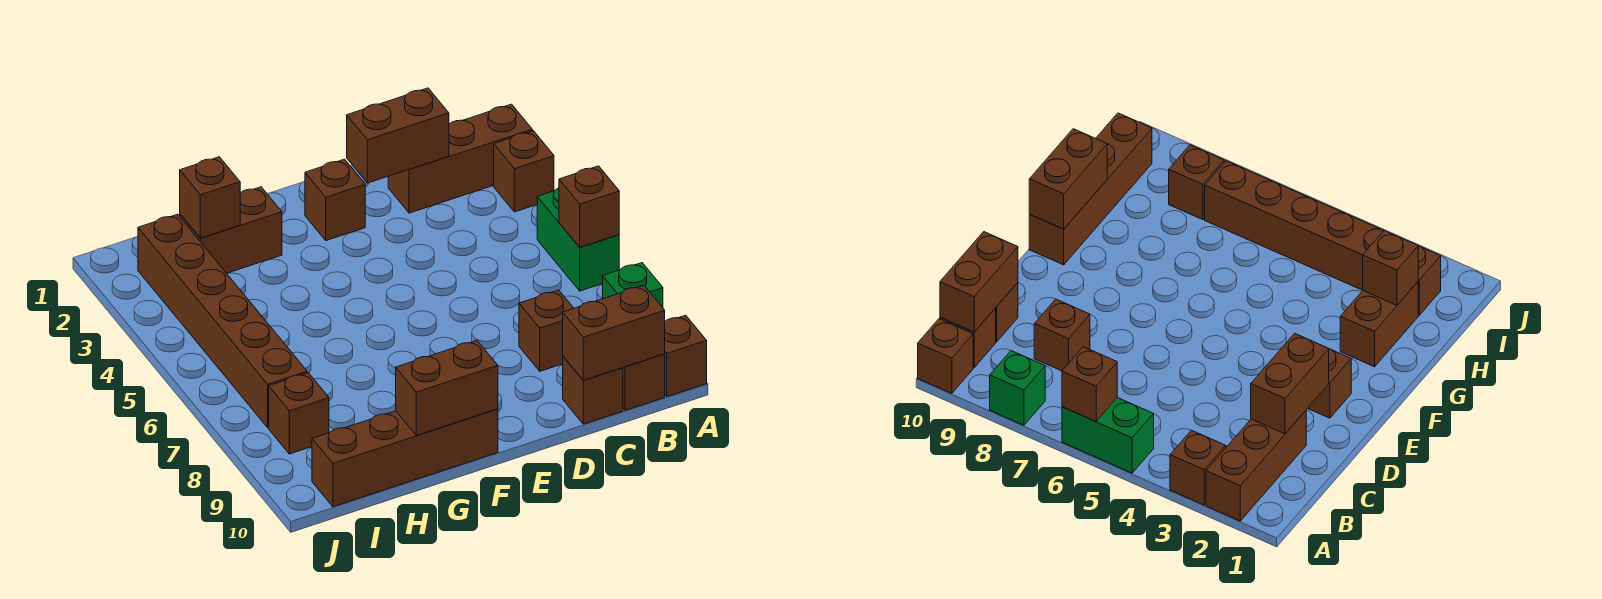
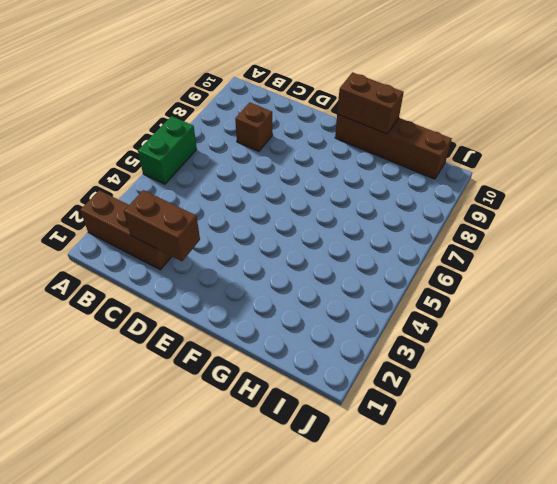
none -> brown brick A3 level 1
none -> green brick A8 level 1
none -> brown brick A10 level 1

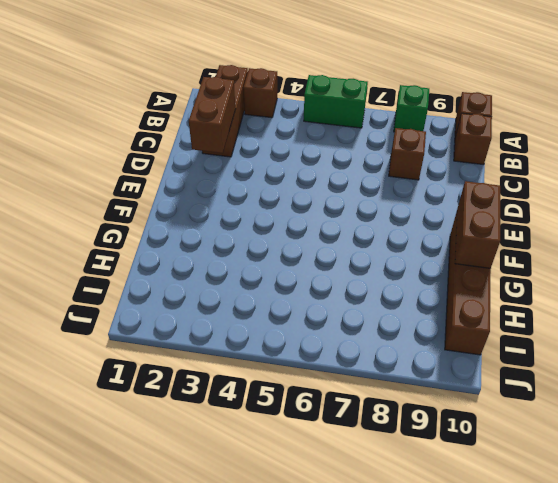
none -> brown brick C10 level 1
none -> brown brick E2 level 1
none -> brown brick G2:H2 level 1

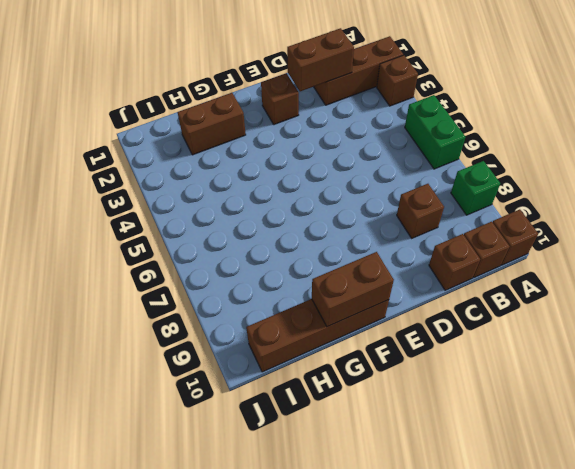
none -> brown brick I2:I7 level 1
none -> brown brick I8 level 1
none -> brown brick A6 level 2

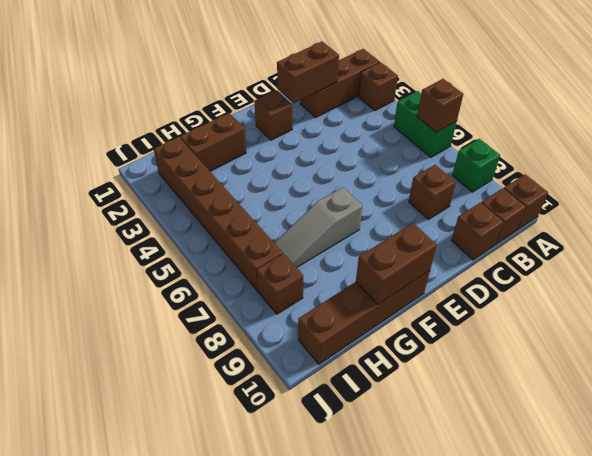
grey slope F7:H7 level 1 top F -> none
none -> brown brick B10:C10 level 2
none -> brown brick H2 level 2

